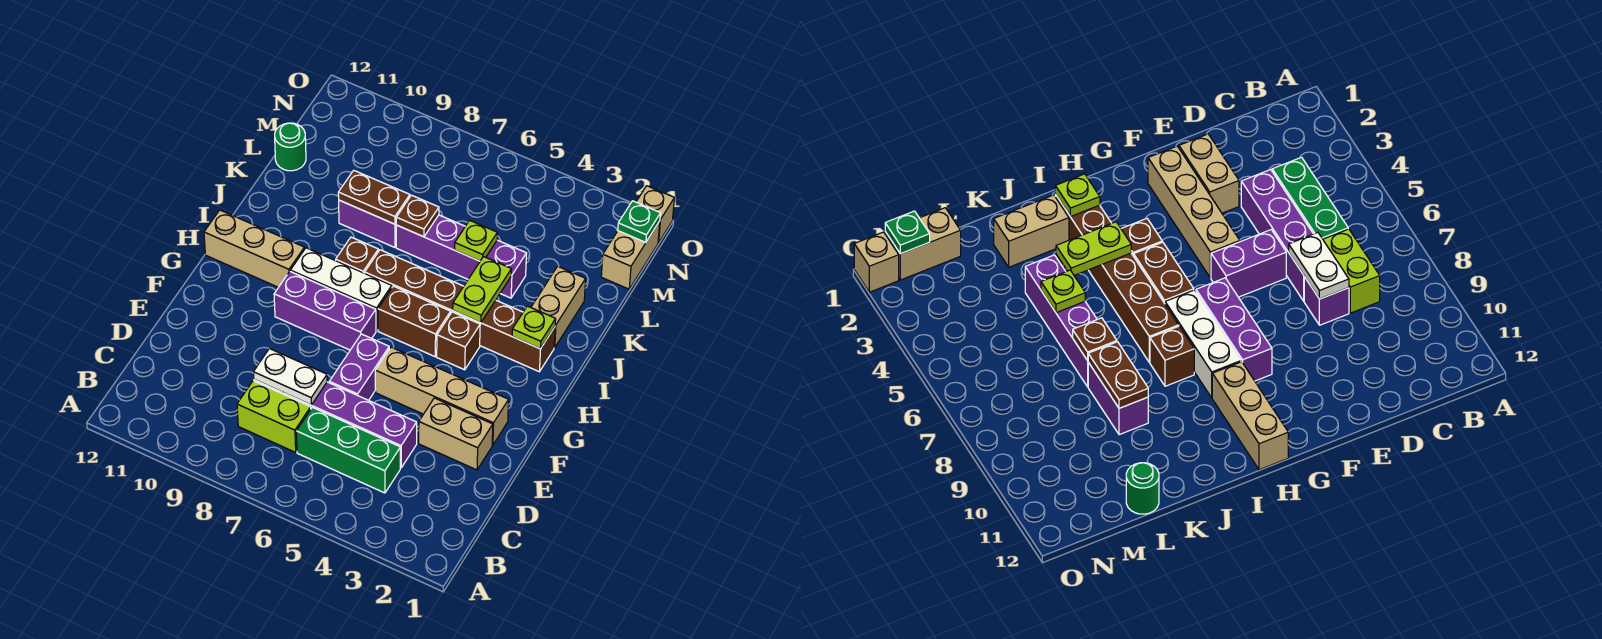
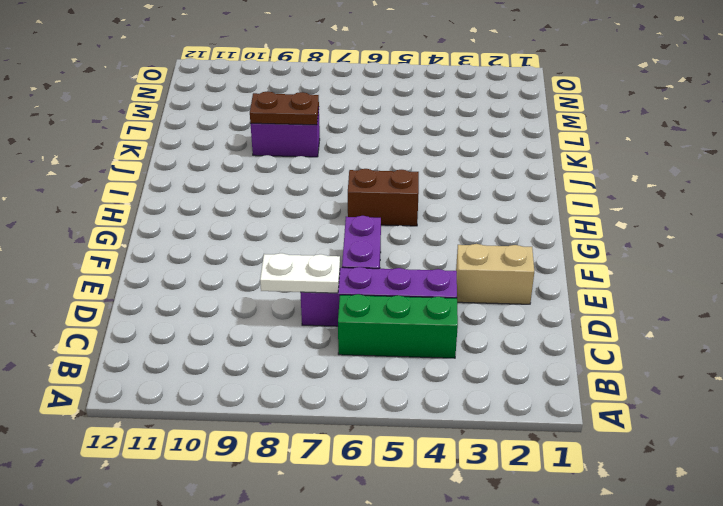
none -> lime brick C7:C8 level 1
none -> purple brick D8 level 1
none -> tan brick F2:F5 level 1

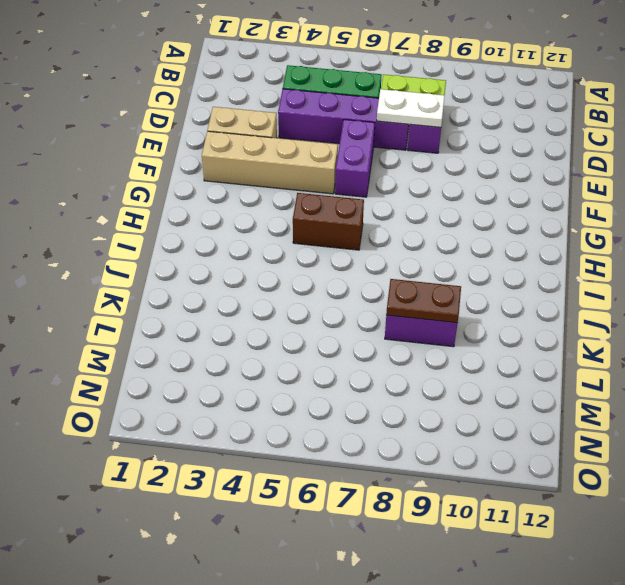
none -> purple brick G7:G9 level 1
none -> brown brick H4 level 1
none -> white brick H7:H9 level 1

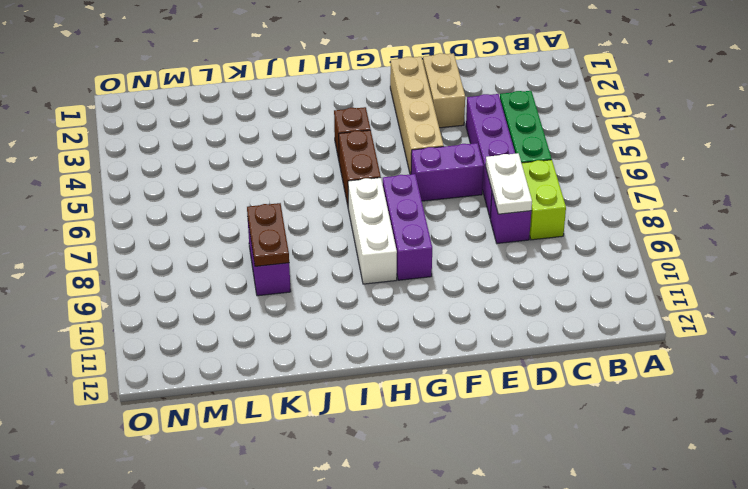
none -> tan brick H10:H12 level 1
none -> brown brick I2:I7 level 1
none -> brown brick I8 level 1

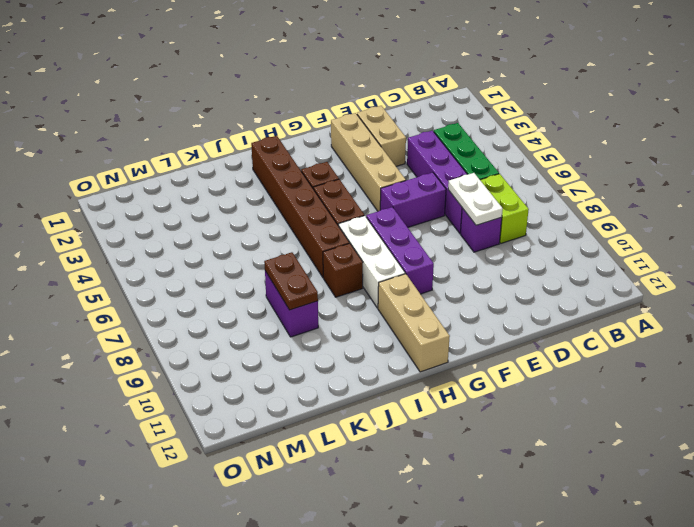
none -> tan brick J2:K2 level 1
none -> purple brick K4:K7 level 1
none -> green round brick L12 level 1

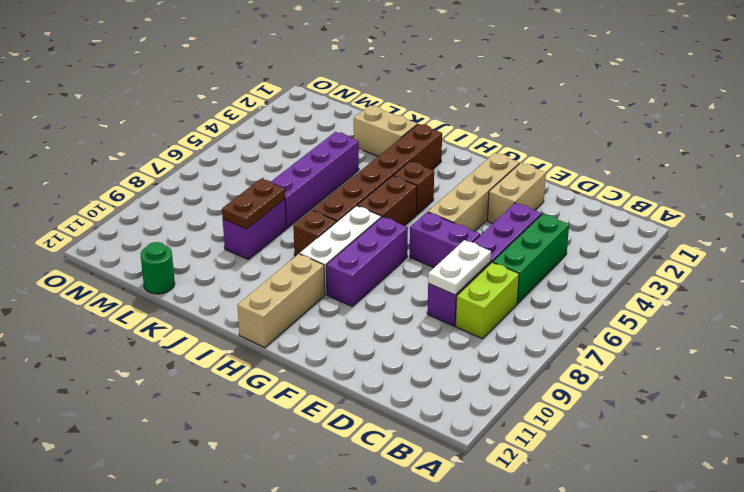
none -> tan brick M1:N1 level 1
none -> tan brick O1 level 1
none -> lime plate I2 level 2

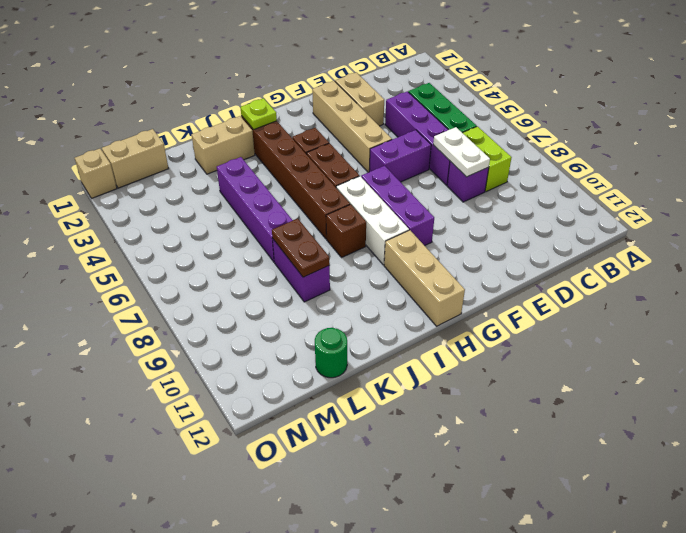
none -> lime plate I4:J4 level 2
none -> lime plate K5 level 2
none -> brown plate K7 level 2

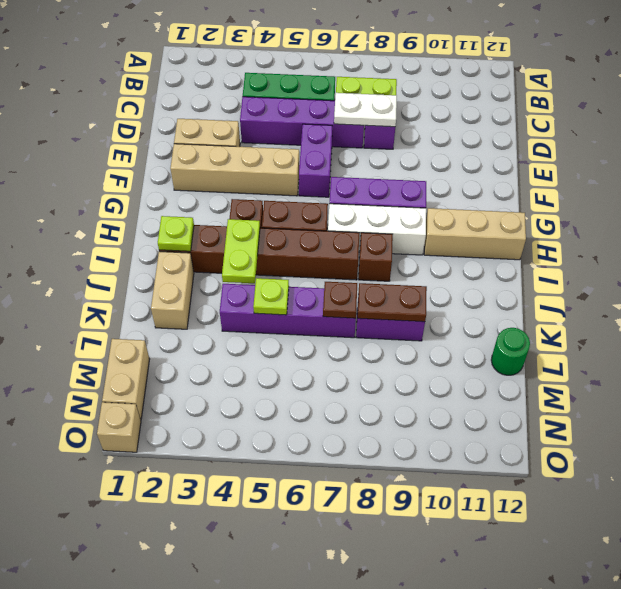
none -> green plate N1 level 2

